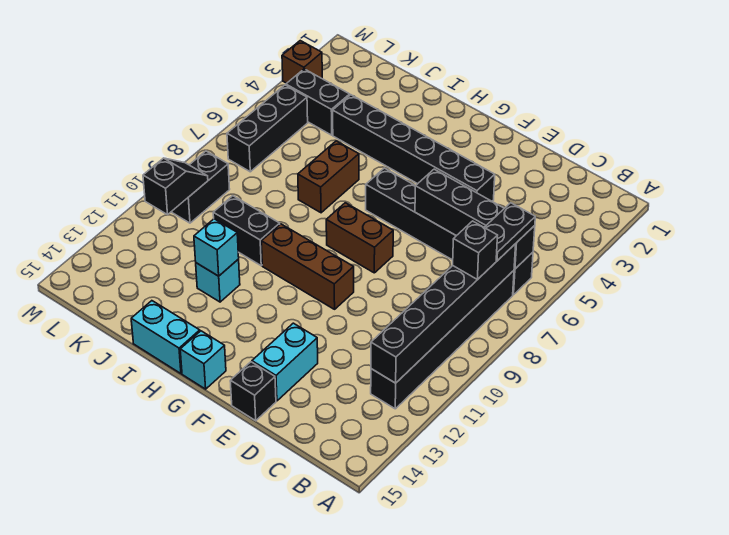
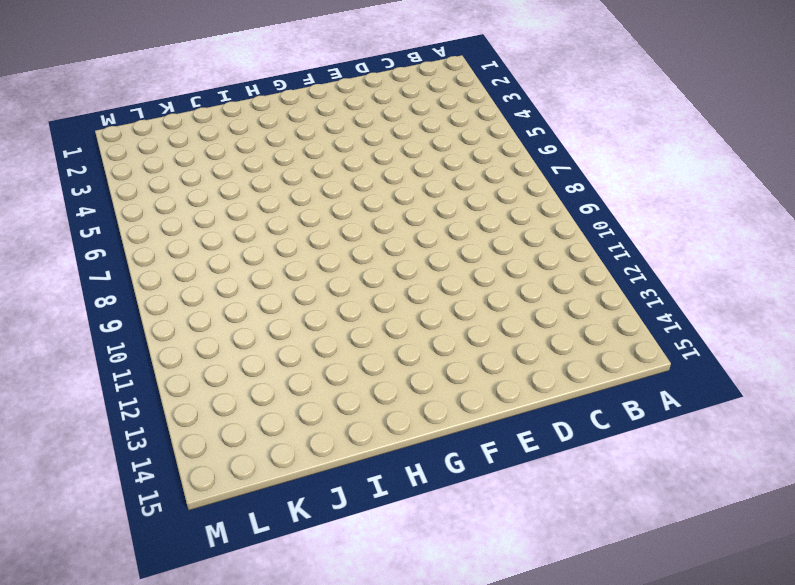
none -> black brick B6:G6 level 1
none -> black brick B7:B12 level 1
none -> black brick E4:J4 level 1

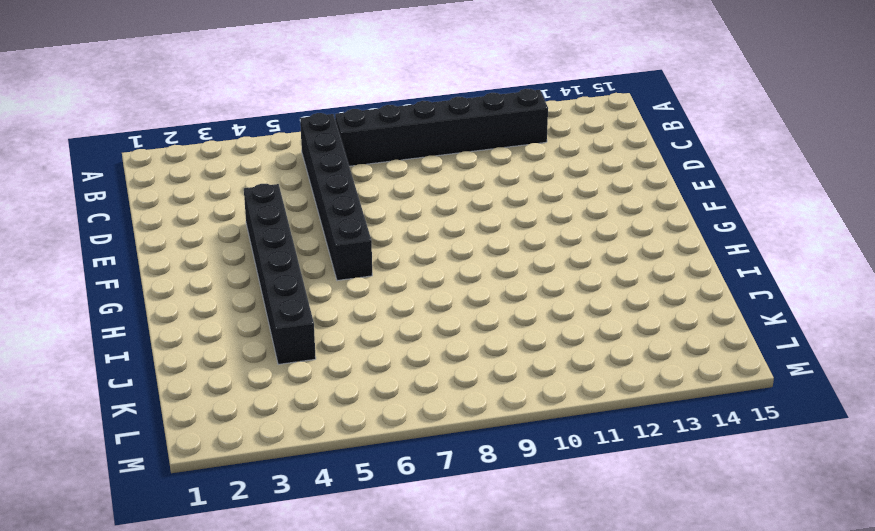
none -> cyan brick E13:E14 level 1
none -> black brick E15 level 1
none -> brown brick F8:G8 level 1

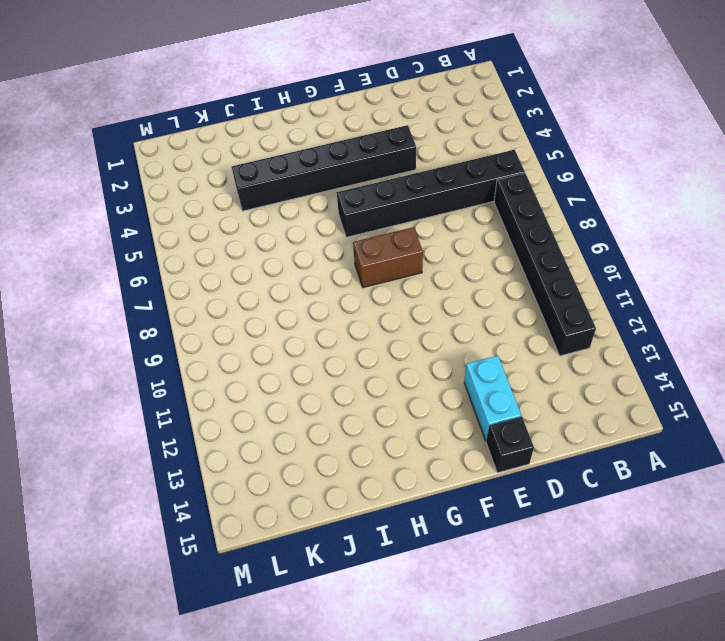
none -> brown brick F10:H10 level 1
none -> cyan brick G15 level 1
none -> cyan brick H15:I15 level 1

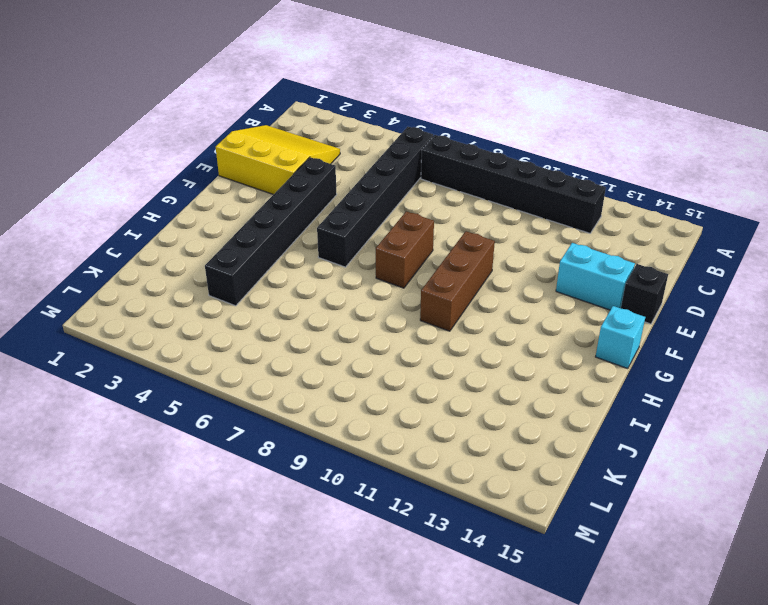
yellow slope C1:E3 level 1 top E -> none
none -> cyan brick H15:I15 level 1
none -> brown brick I6:I7 level 1
none -> black brick I10:J10 level 1

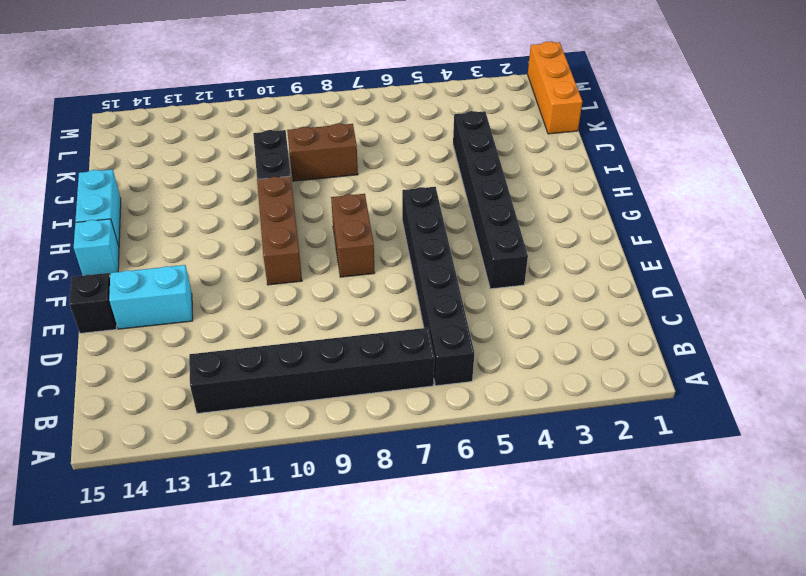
brown brick J8:J9 level 1 -> brown brick I6:I7 level 1
orange brick K1:M1 level 1 -> none
none -> cyan brick I12 level 1
none -> black brick K4:L4 level 1
none -> black brick L5:L7 level 1

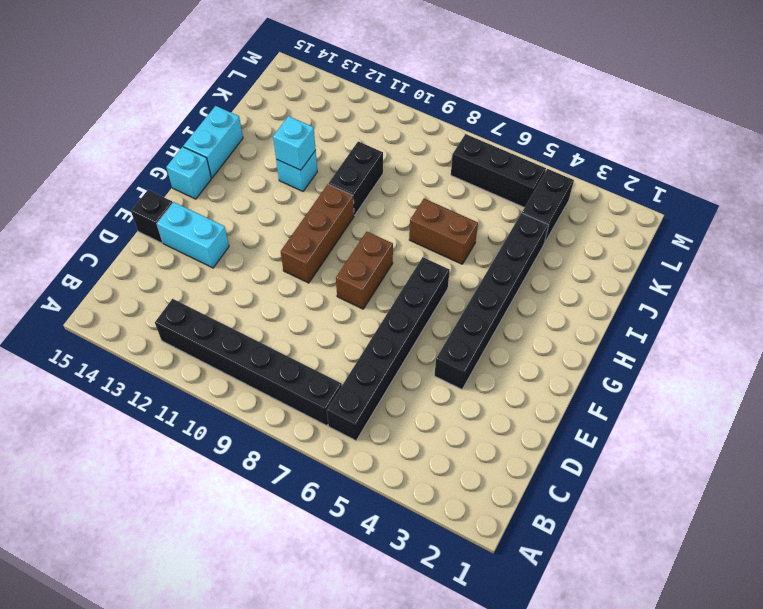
none -> black brick L9:L10 level 1
none -> brown brick M3 level 1
none -> black brick B6:E6 level 2

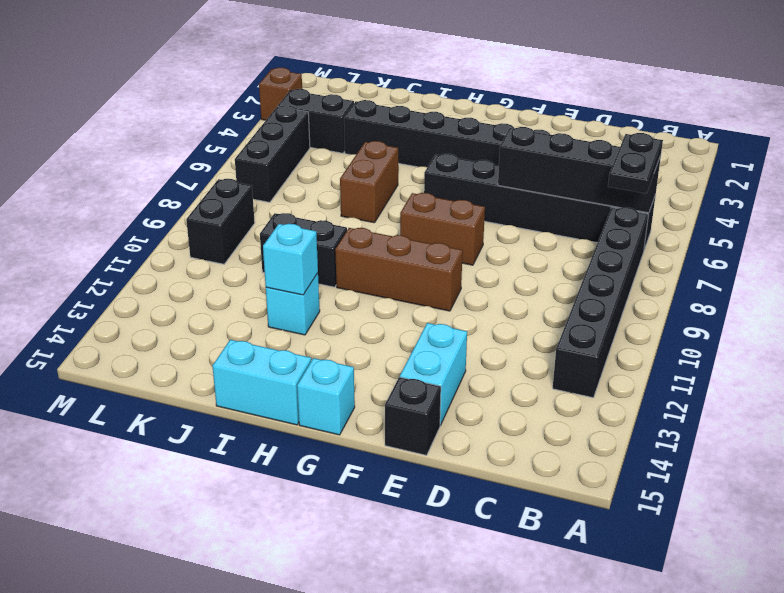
none -> black brick B7:B12 level 2
none -> black slope L10:L11 level 2 top 11
none -> black brick B8 level 3

